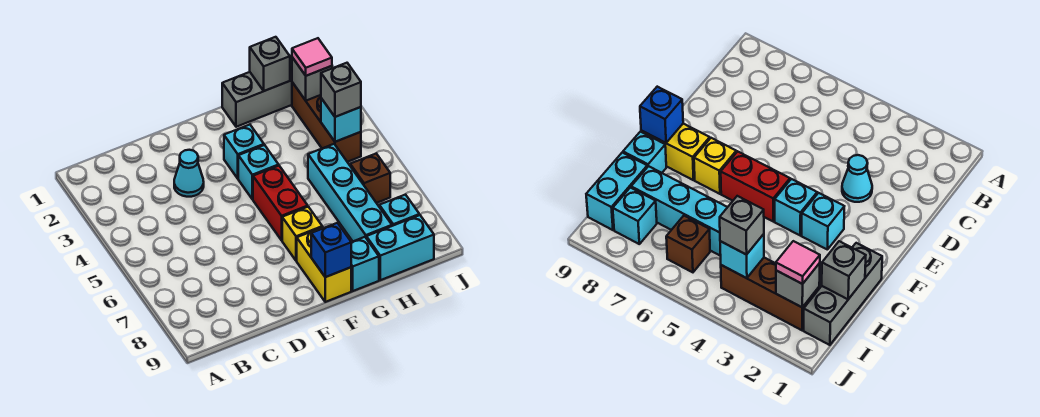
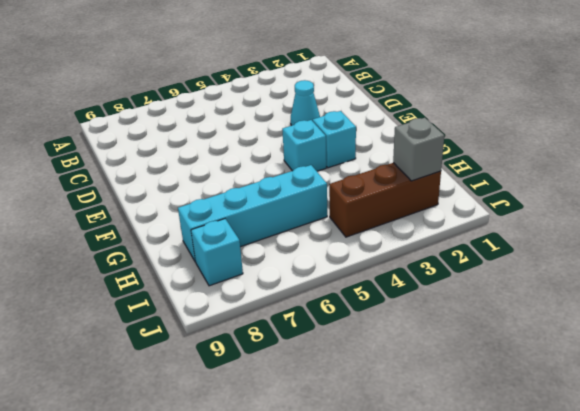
none -> red brick F5:F6 level 1
none -> yellow brick F7 level 1
none -> yellow brick F8:F9 level 1

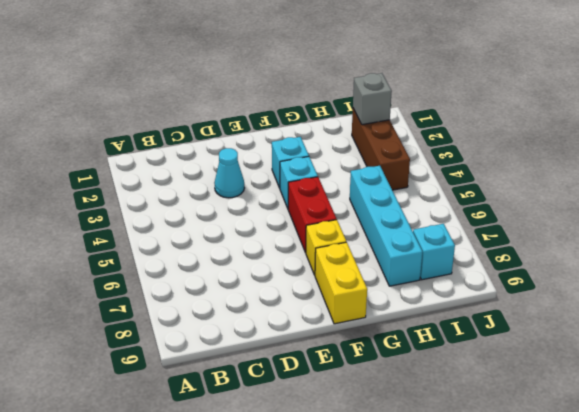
none -> grey brick G1:I1 level 1
none -> cyan brick G9 level 1
none -> cyan brick H9:I9 level 1

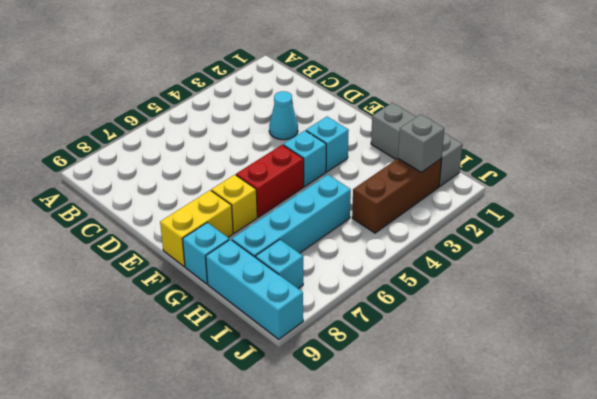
cyan brick H9:J9 level 1 -> cyan brick H9:I9 level 1
none -> brown brick I6 level 1
none -> blue brick F9 level 2
none -> grey brick H1 level 2

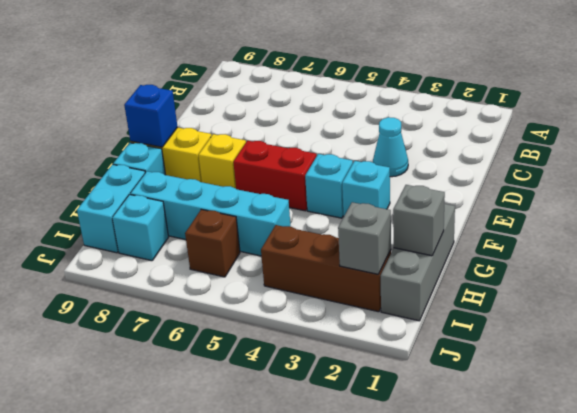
none -> cyan brick I4 level 2
none -> pink tile I2 level 3
none -> grey brick I4 level 3

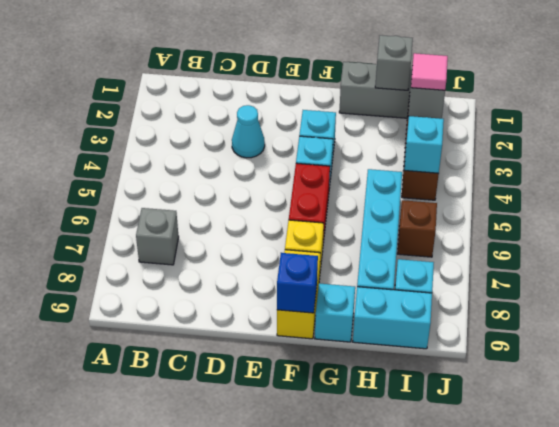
grey brick B7 level 1 -> grey brick I4 level 3

